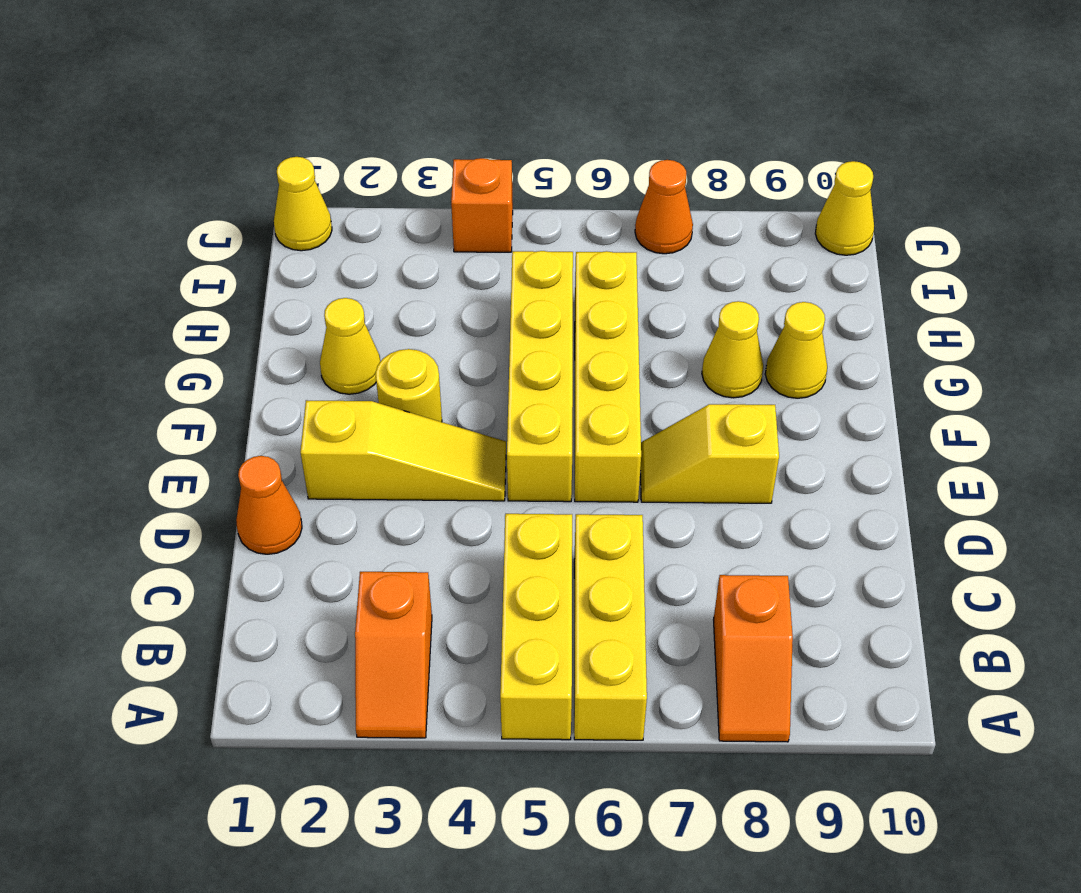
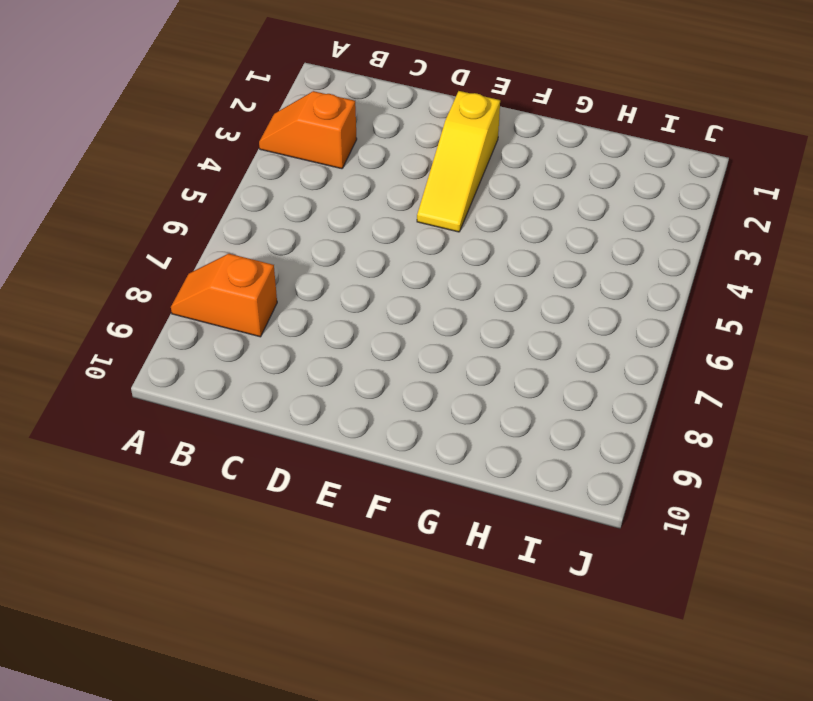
none -> yellow brick A5:C5 level 1
none -> yellow brick A6:C6 level 1
none -> orange cone D1 level 1

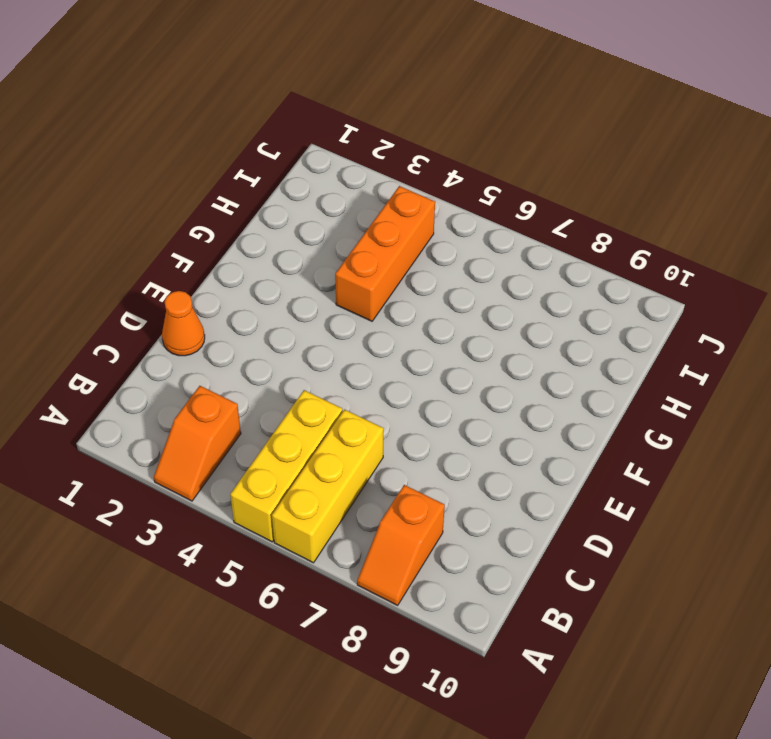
orange brick G4:I4 level 1 -> none
none -> yellow slope E2:E4 level 1 top 2
none -> yellow brick E5:H5 level 1
none -> yellow brick E6:H6 level 1

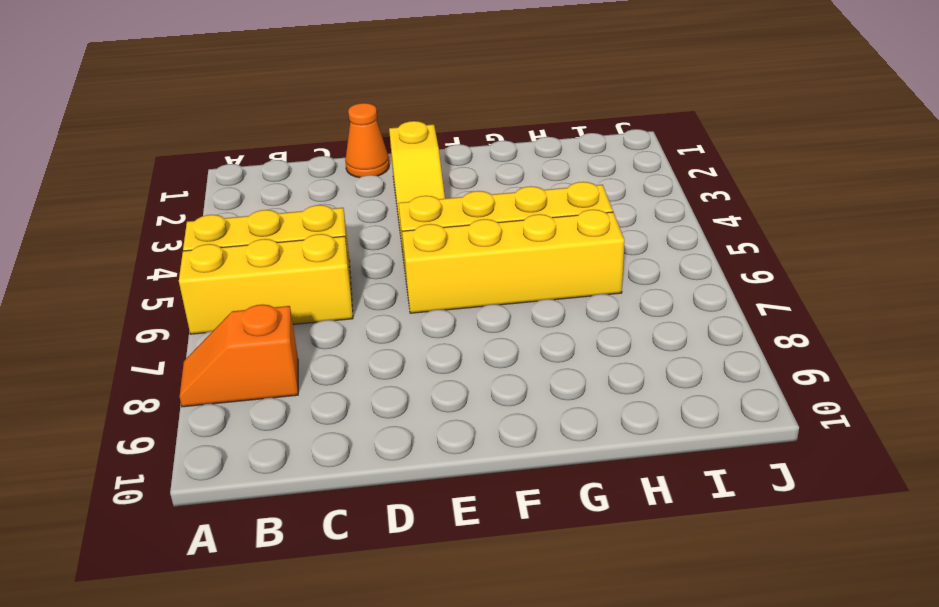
none -> orange slope A3:B3 level 1 top B
none -> yellow slope E7:E8 level 1 top 8
none -> yellow round brick F3 level 1

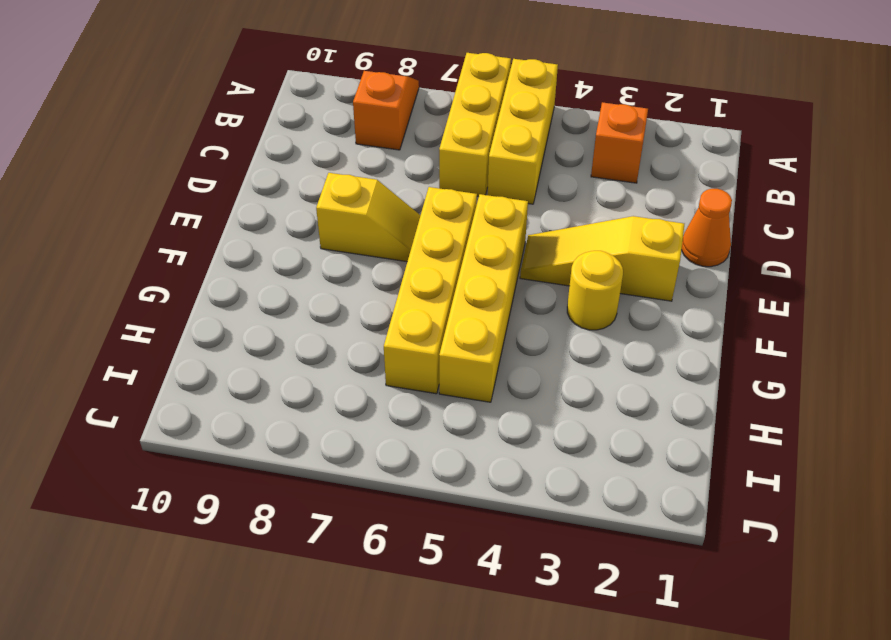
none -> yellow cone G2 level 1
none -> yellow cone G8 level 1
none -> yellow cone G9 level 1

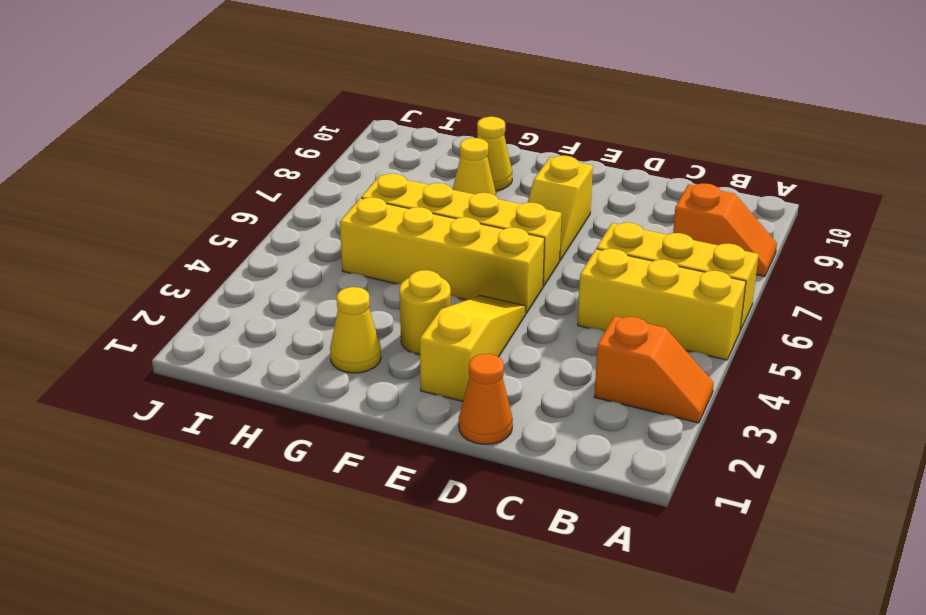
none -> yellow cone J1 level 1
none -> orange brick J4 level 1
none -> orange cone J7 level 1

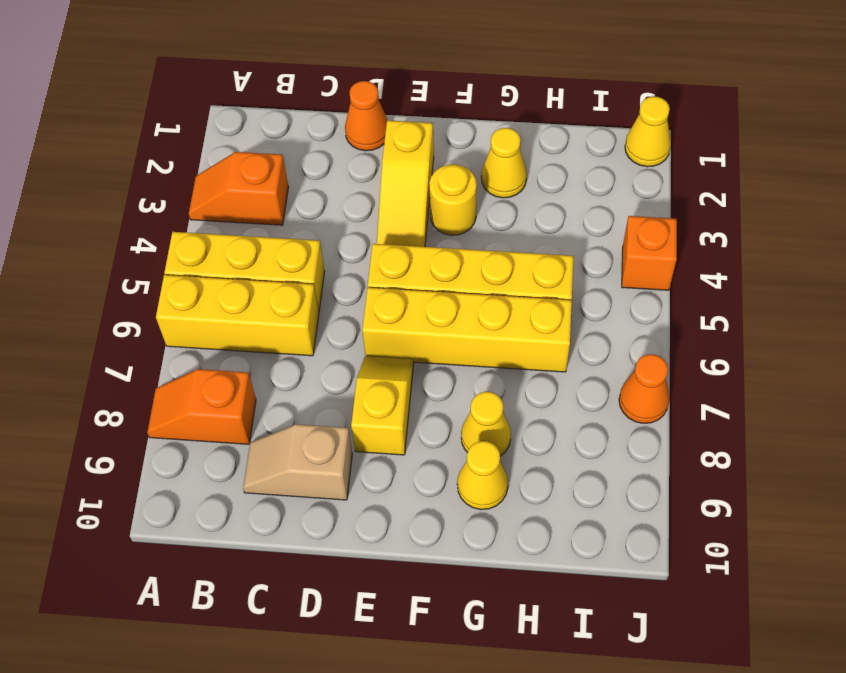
tan slope C9:D9 level 1 top D -> none
none -> yellow cone J10 level 1

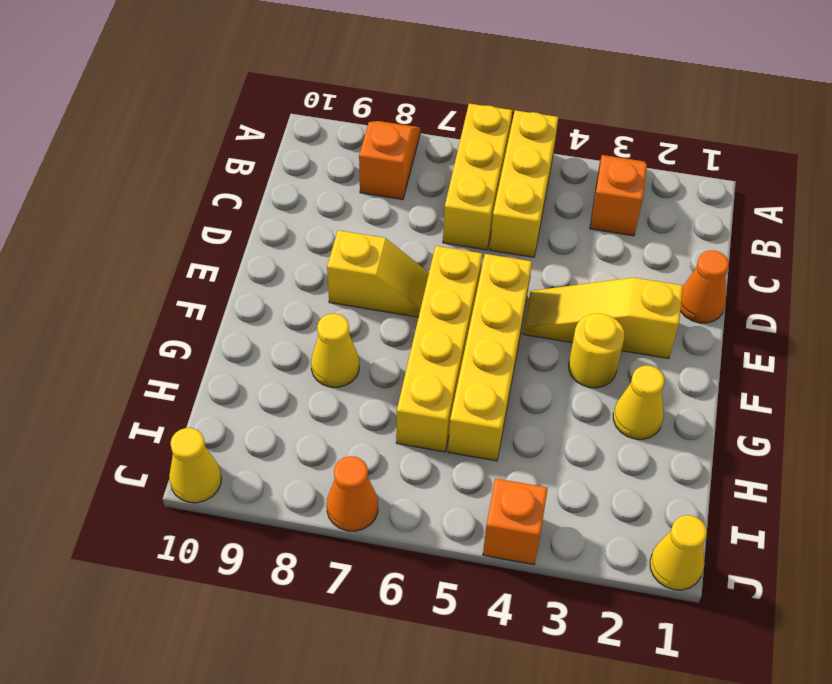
none -> yellow cone G9 level 1

